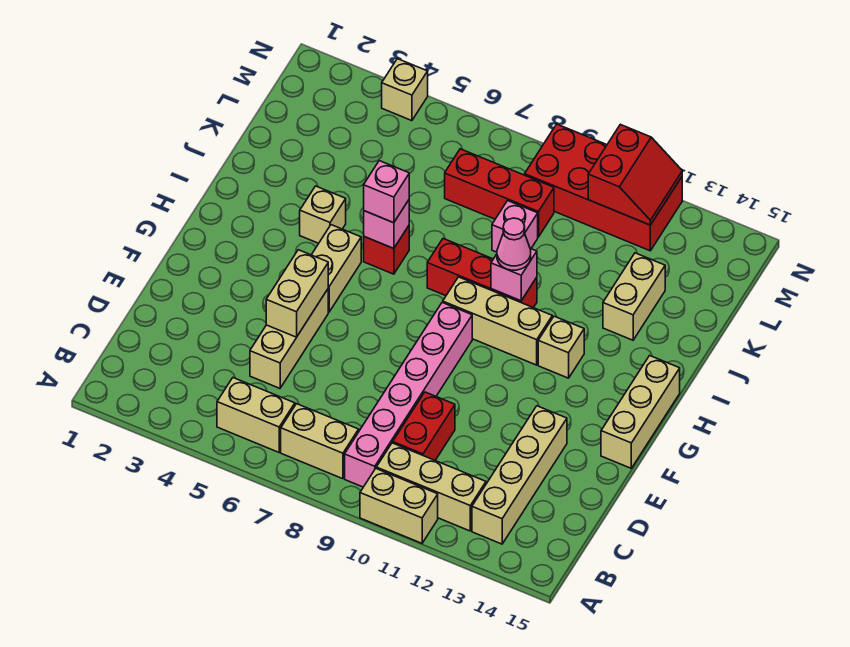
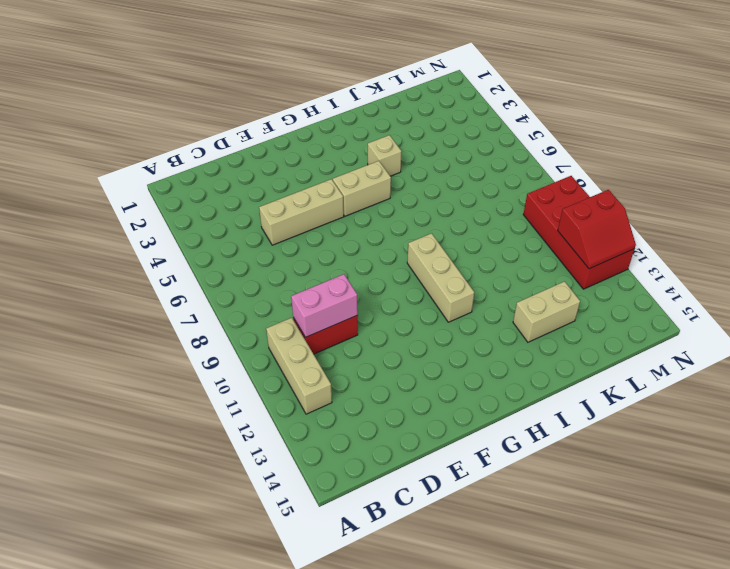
pink brick C10:D10 level 2 -> none
none -> tan brick A10:A11 level 1
none -> tan brick B5:B6 level 1
none -> tan brick B7:B8 level 1

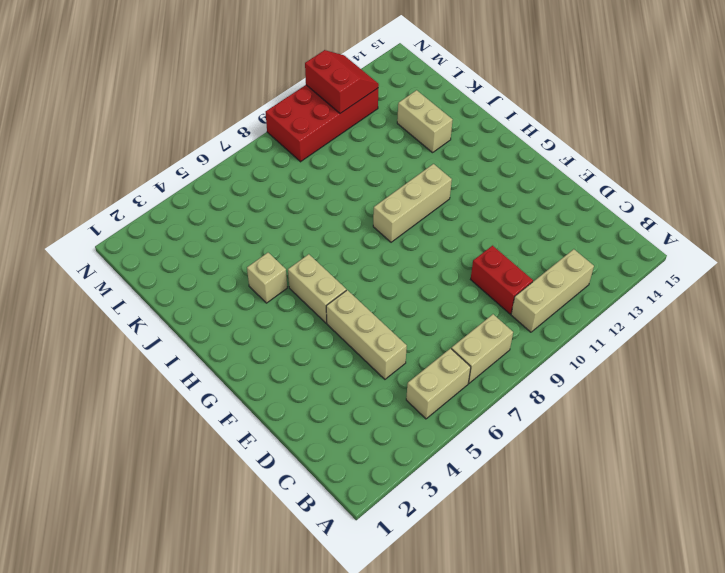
none -> tan brick A10:A11 level 1
none -> pink brick B9:G9 level 1
none -> tan brick B13:E13 level 1

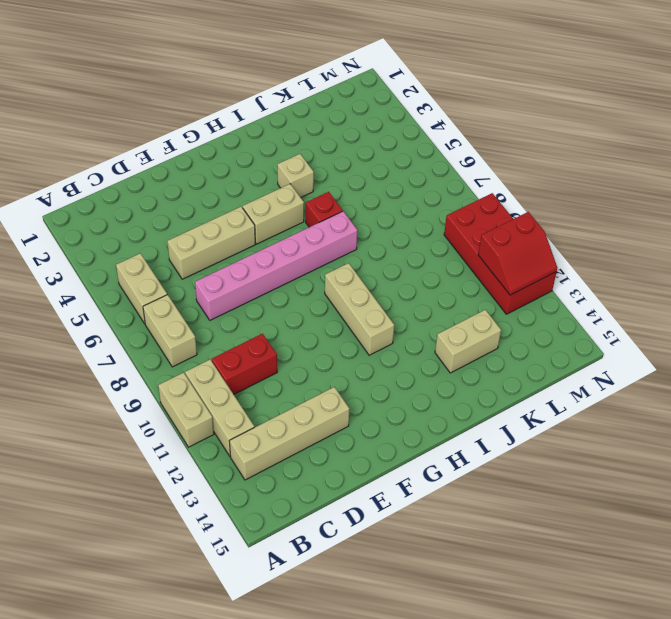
pink brick D7:I7 level 1 -> pink brick B9:G9 level 1
none -> tan brick F15:H15 level 1
none -> tan brick H12 level 1
none -> red brick I8:I10 level 1

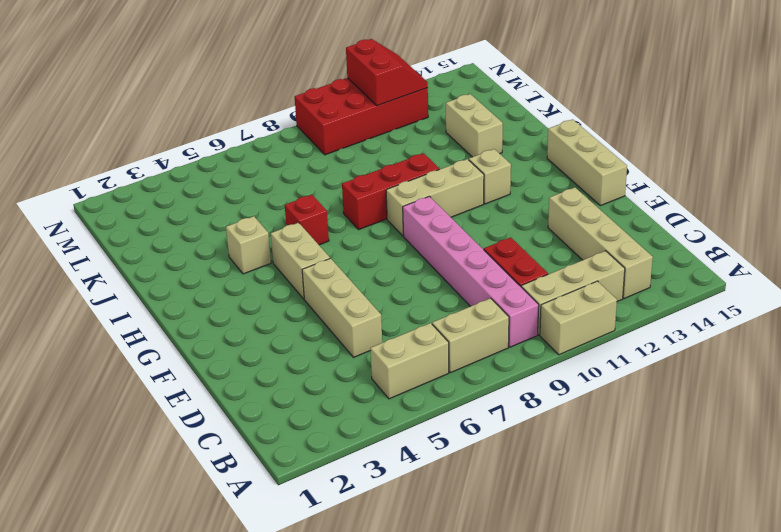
none -> pink brick K9 level 1
none -> red brick L7:L9 level 1
none -> tan brick N4 level 1

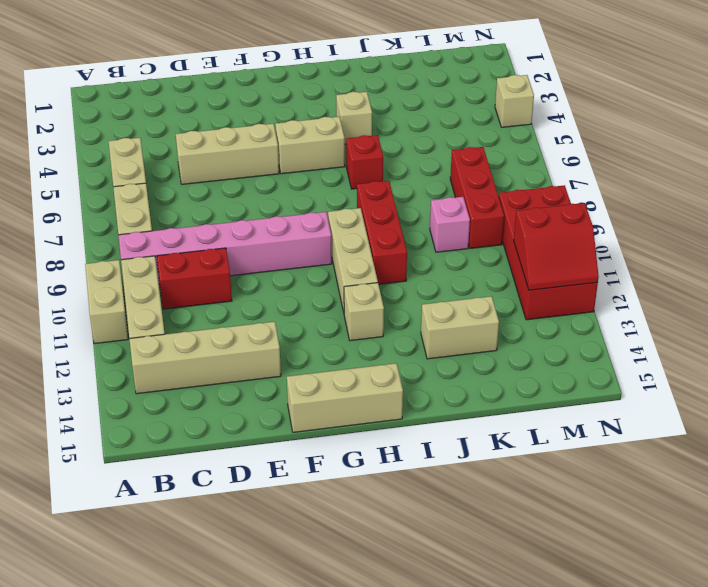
none -> tan brick E5:F5 level 2
none -> pink brick I6 level 2
none -> pink brick I10 level 2

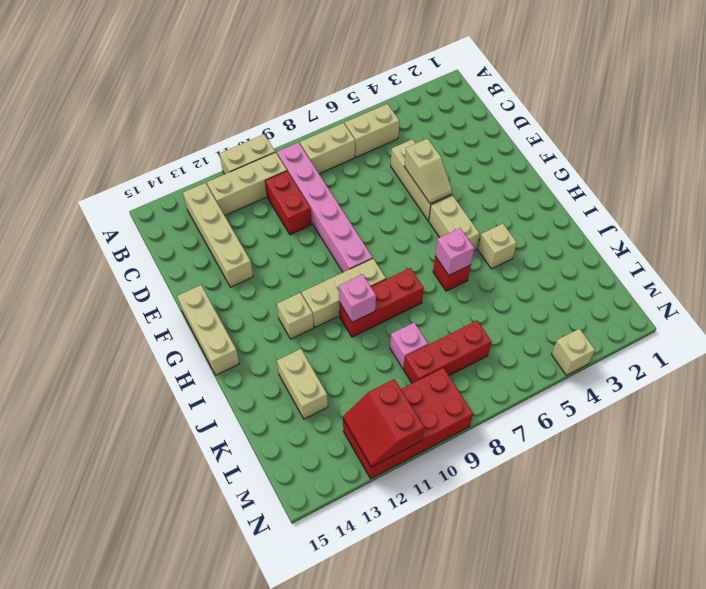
tan slope E5:F5 level 2 top E -> tan brick E5:F5 level 2
none -> pink brick I6 level 3
none -> pink cone I10 level 3

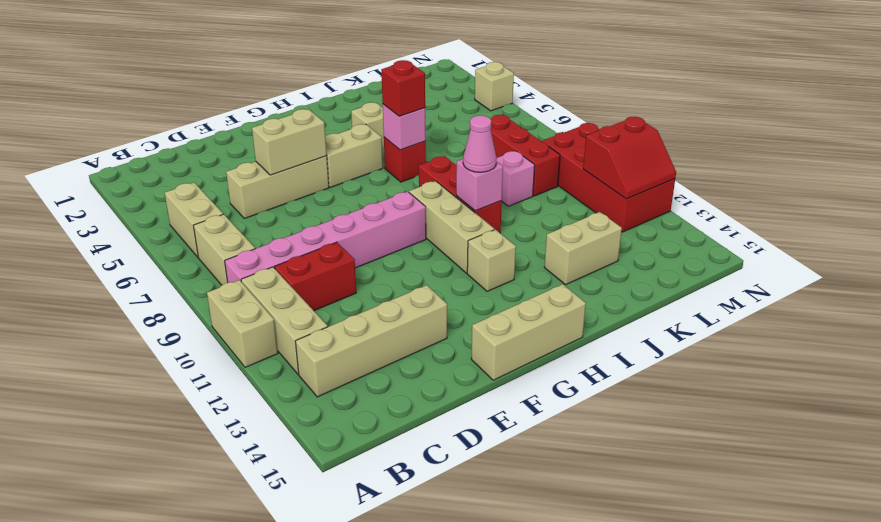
red brick I6 level 3 -> pink brick I6 level 3

